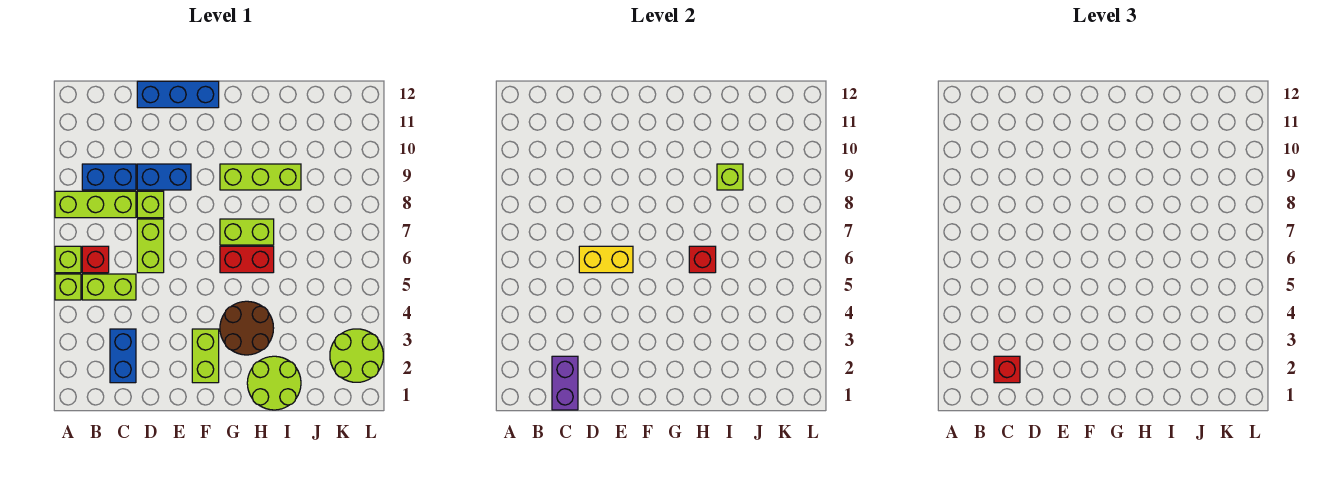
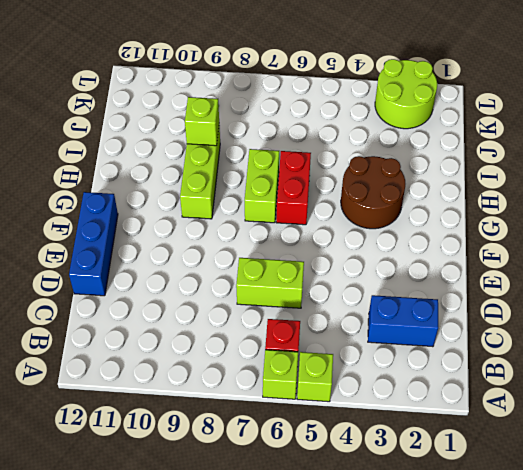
none -> lime brick A8:C8 level 1
none -> lime brick B5:C5 level 1
none -> blue brick B9:C9 level 1

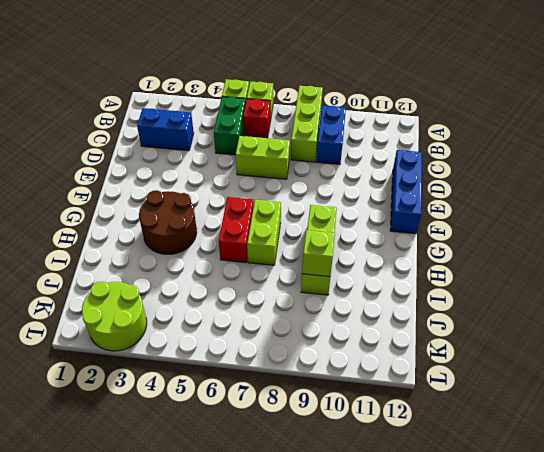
green brick B5:C5 level 1 -> lime brick B5:C5 level 1
none -> lime brick D8 level 1
none -> blue brick D9:E9 level 1
none -> lime brick F2:F3 level 1

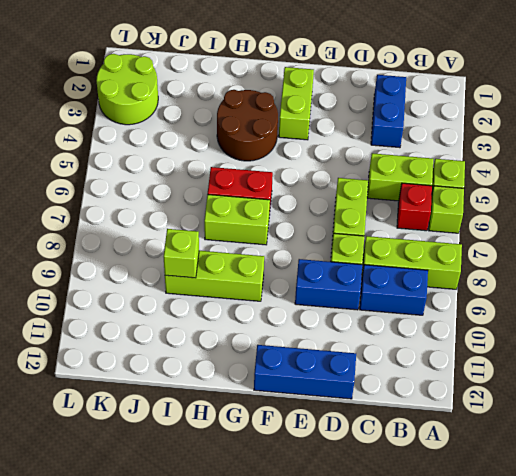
none -> lime round brick H1:I2 level 1
none -> purple brick C1:C2 level 2
none -> yellow brick D6:E6 level 2

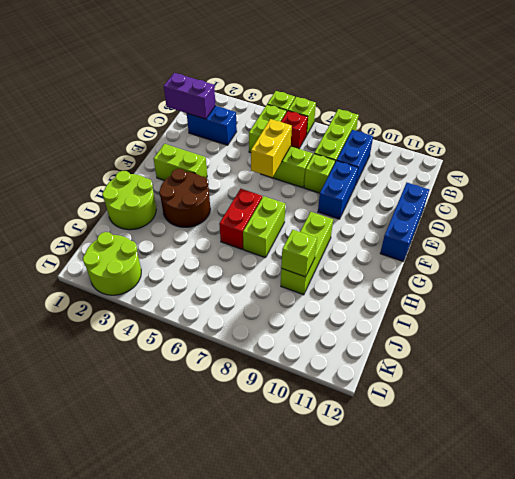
none -> red brick H6 level 2
none -> red brick C2 level 3

